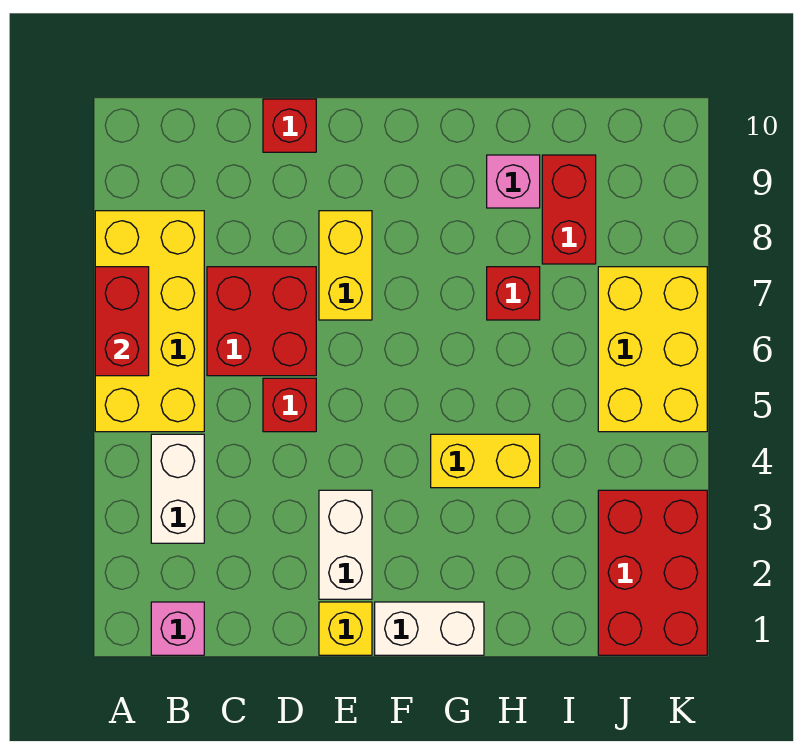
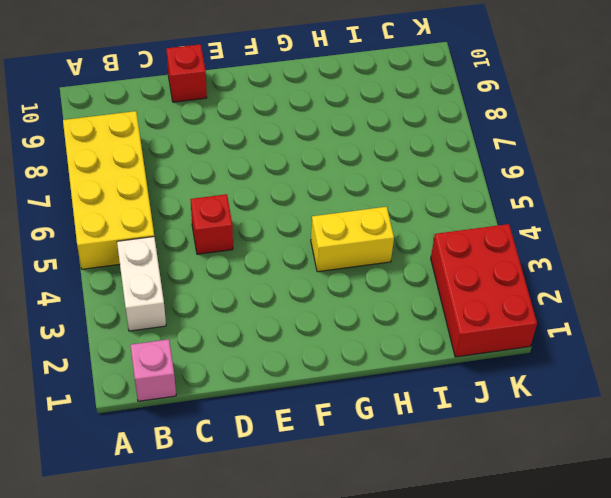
none -> red brick C6:D7 level 1
none -> yellow brick E1 level 1
none -> white brick E2:E3 level 1

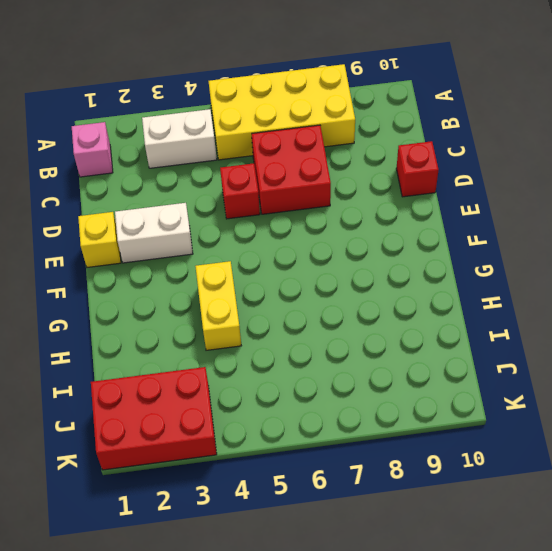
none -> yellow brick E7:E8 level 1
none -> white brick F1:G1 level 1
none -> red brick H7 level 1

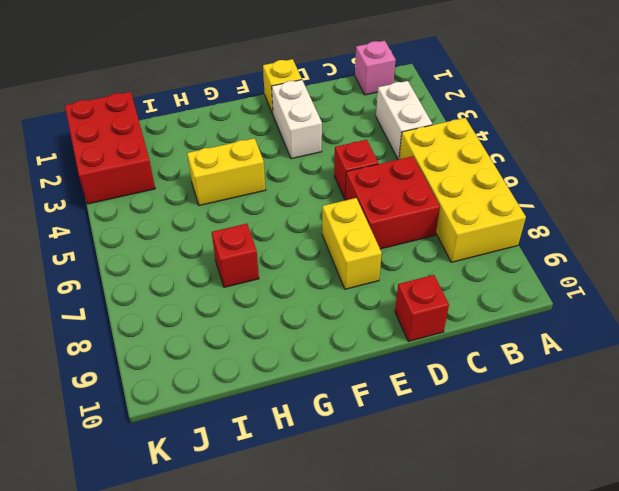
none -> white brick F1:G1 level 1
none -> pink brick H9 level 1
none -> red brick I8:I9 level 1

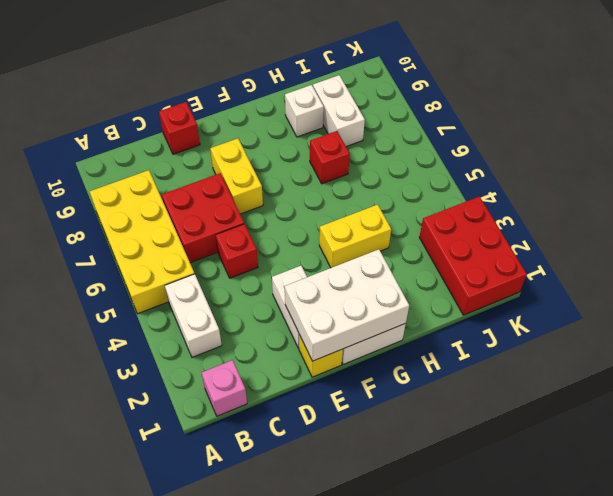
white brick E1:G2 level 2 -> none
white brick H9 level 1 -> pink brick H9 level 1
white brick I8:I9 level 1 -> red brick I8:I9 level 1
none -> yellow brick J5:K7 level 1
none -> red brick A6:A7 level 2

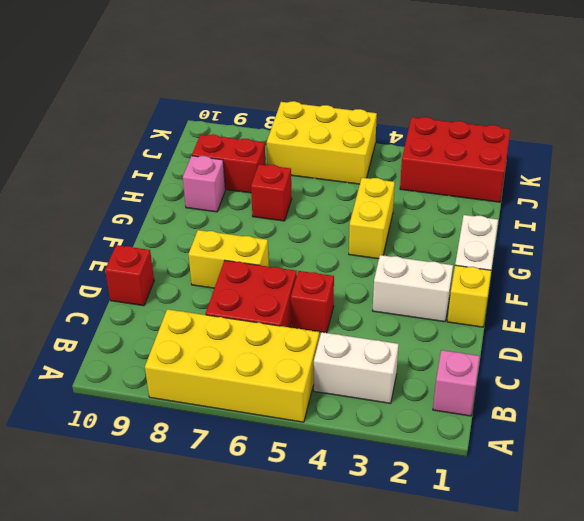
none -> red brick A6:A7 level 2

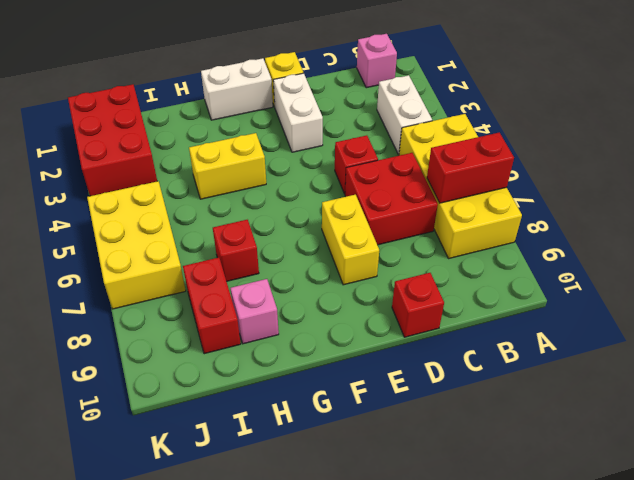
red brick A7:B7 level 2 -> red brick A6:A7 level 2

